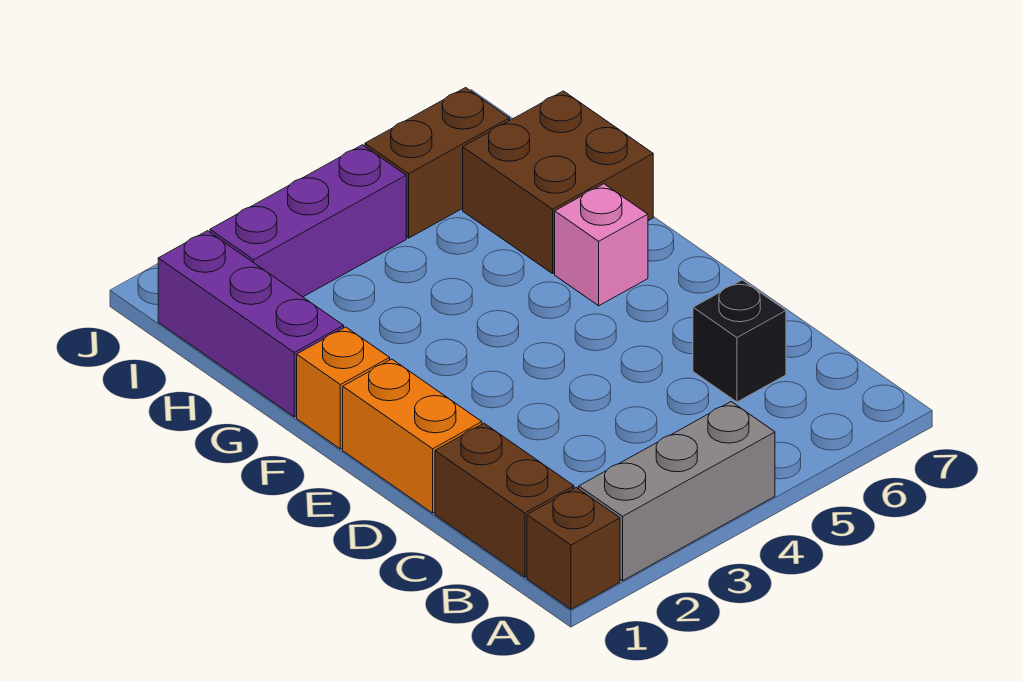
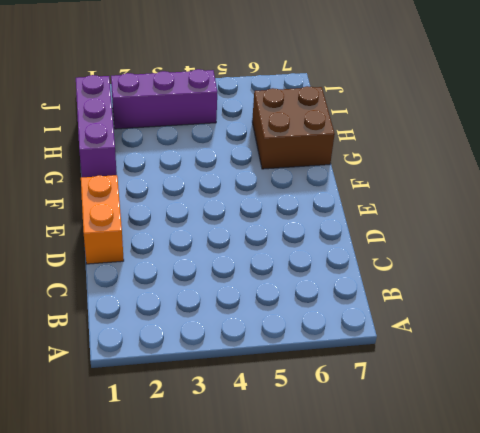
none -> brown brick A1 level 1
none -> grey brick A2:A4 level 1

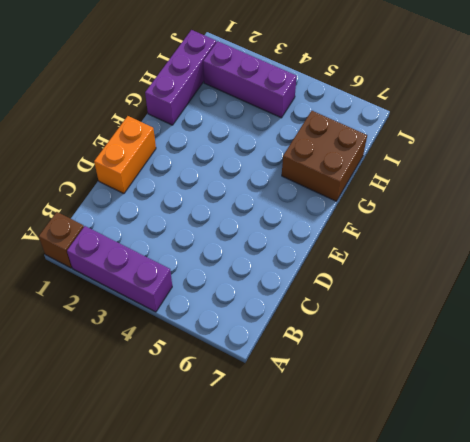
purple brick A2:A4 level 1 -> grey brick A2:A4 level 1
none -> brown brick B1:C1 level 1
none -> black brick C6 level 1

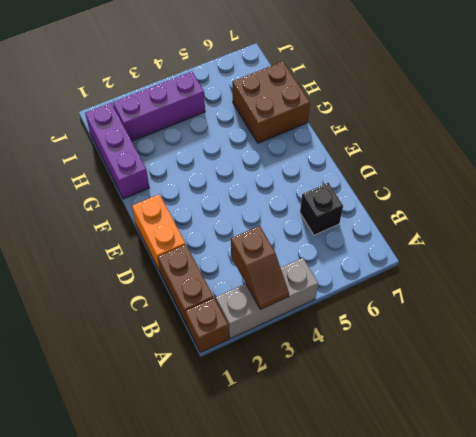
brown slope A3:B3 level 2 top B -> none
none -> orange brick F1 level 1
none -> pink brick F6 level 1

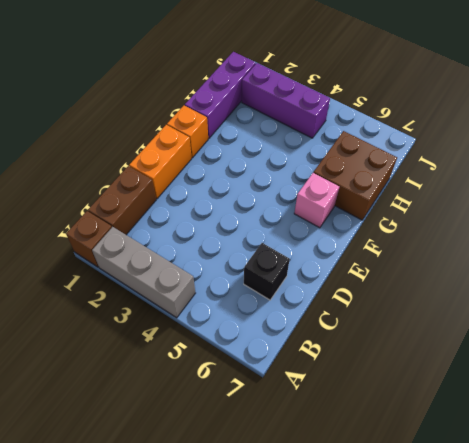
none -> brown brick I5:I6 level 1

